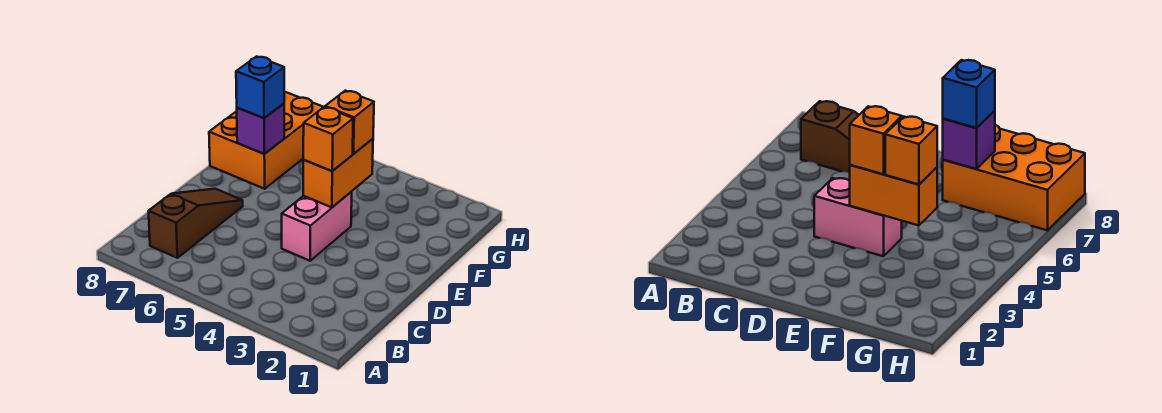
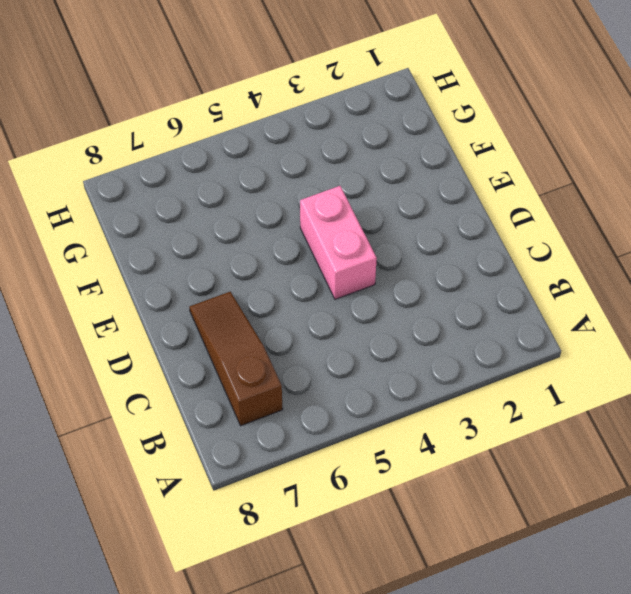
none -> orange brick F7:H8 level 1
none -> orange brick E4:F4 level 2

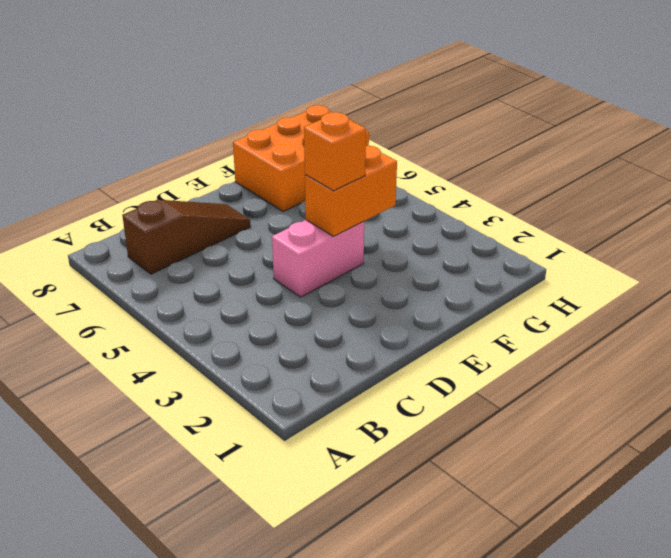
none -> purple brick F7 level 2
none -> orange brick F4 level 3

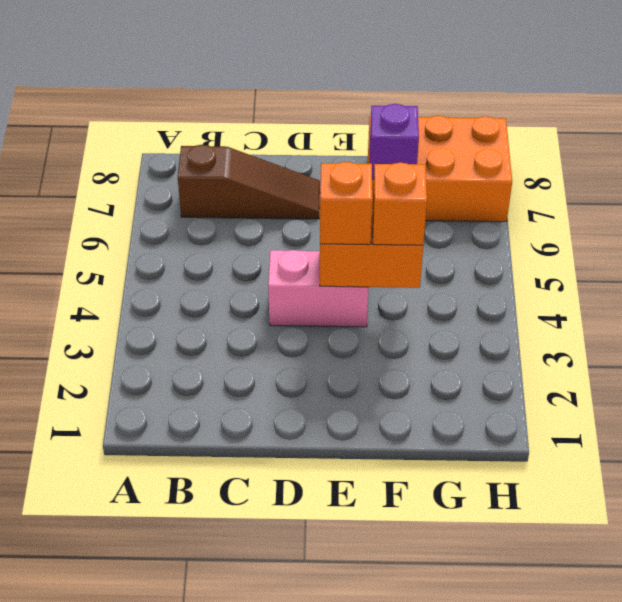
none -> blue brick F7 level 3

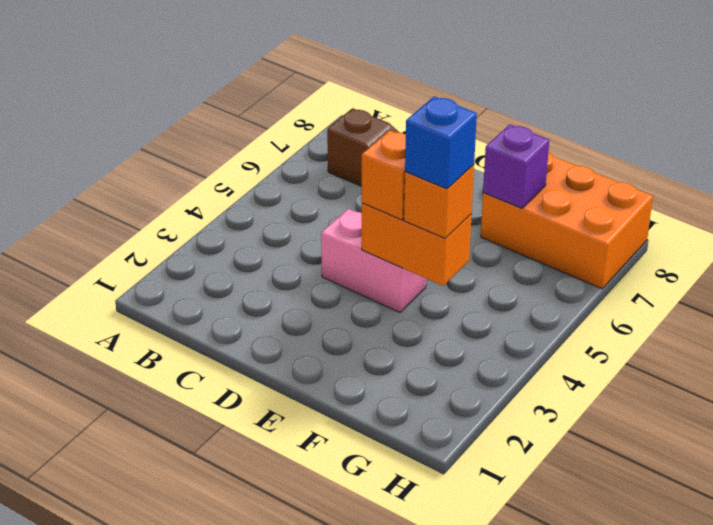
blue brick F4 level 4 -> blue brick F7 level 3

